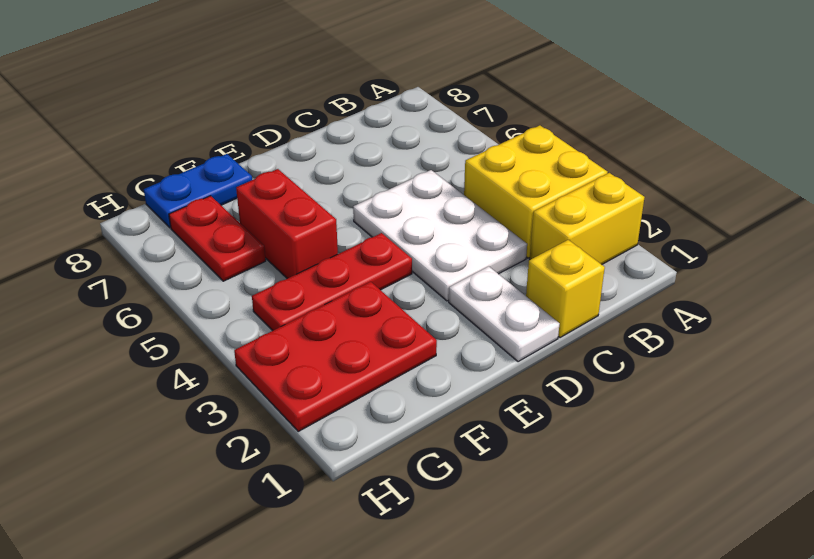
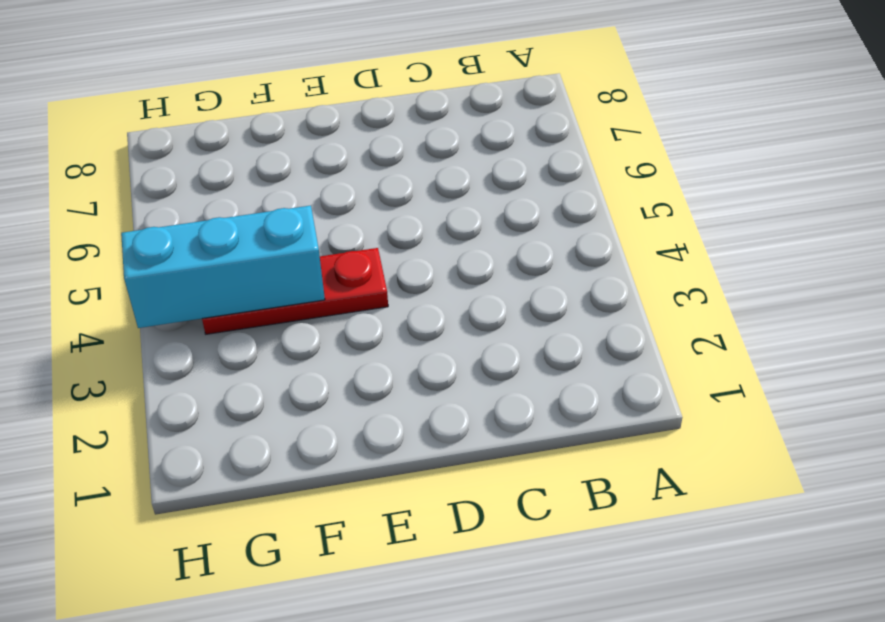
cyan brick F4:H4 level 2 -> none
none -> yellow brick A2:B2 level 1
none -> yellow brick A3:B4 level 1

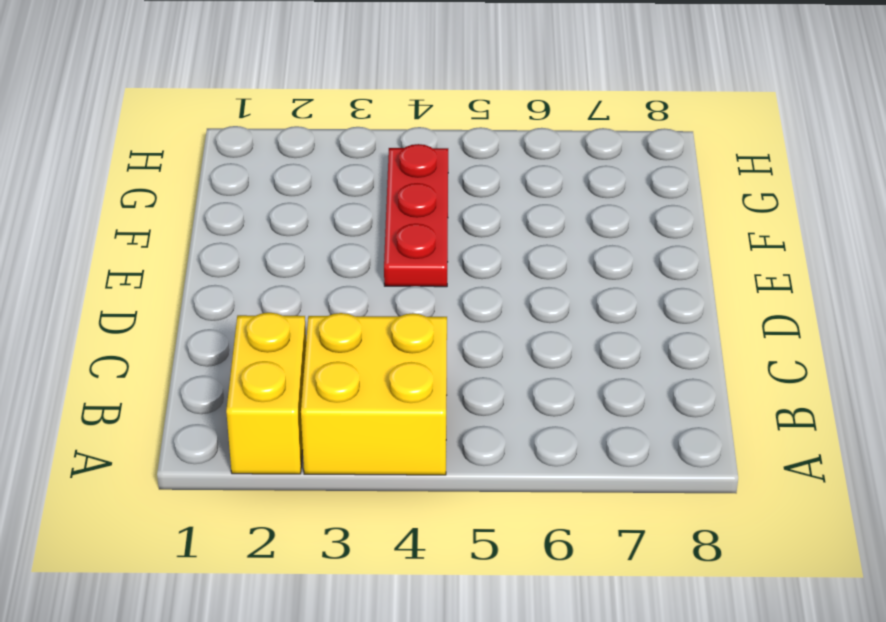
none -> yellow brick C1 level 1
none -> white plate C3:D5 level 1

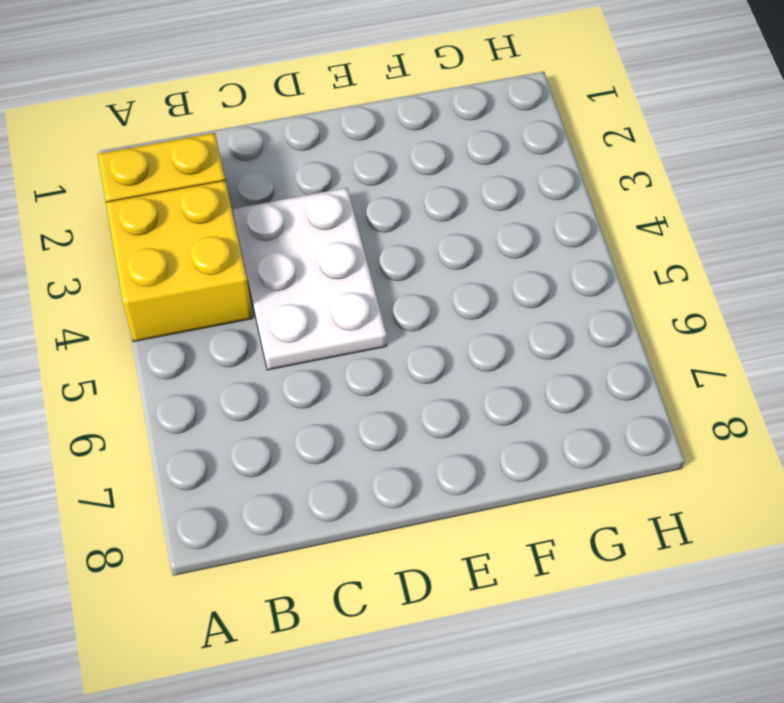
none -> yellow brick C1 level 1
none -> white plate D1:D2 level 1

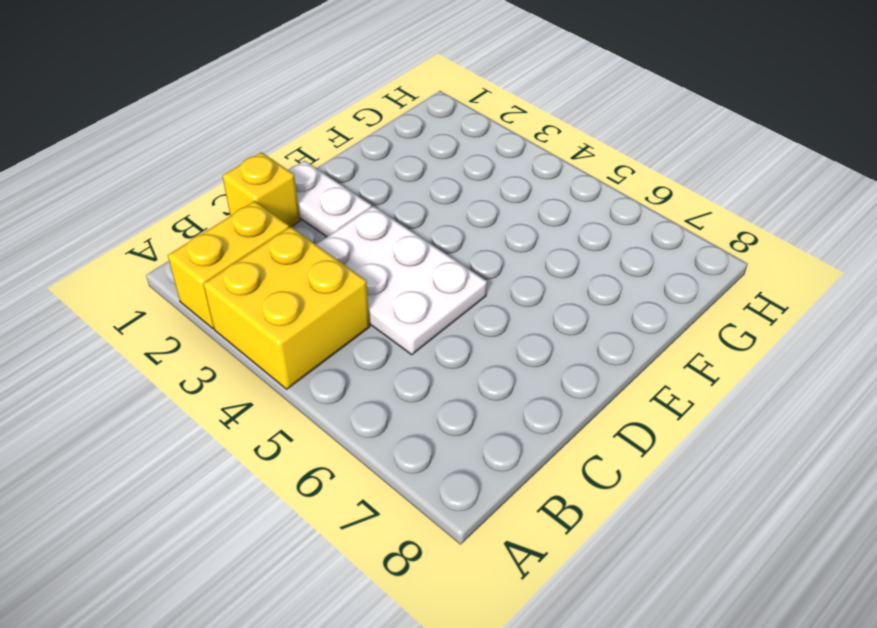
none -> red plate E4:G4 level 1
none -> red plate F2:H3 level 1

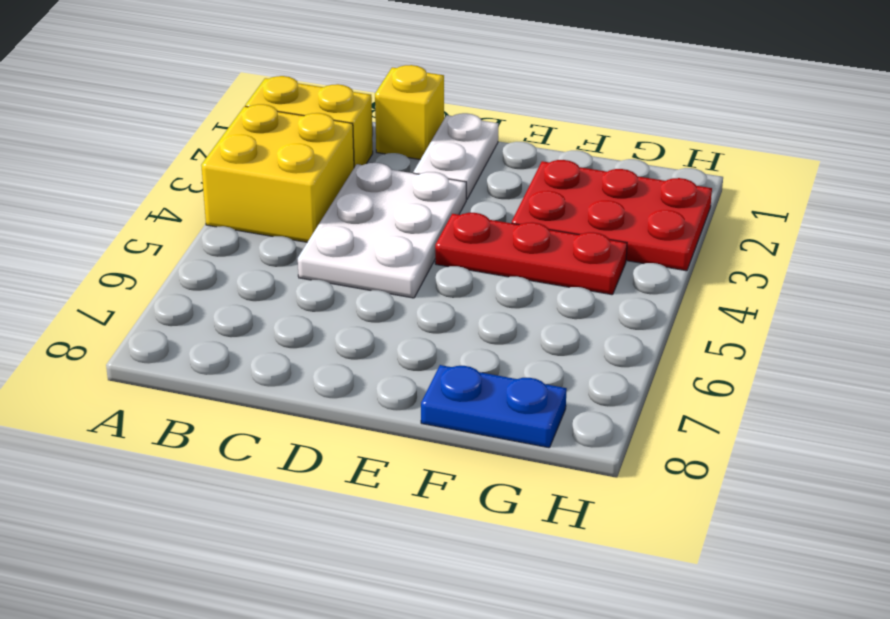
none -> red brick F5:F6 level 1
none -> red plate G6:G7 level 1

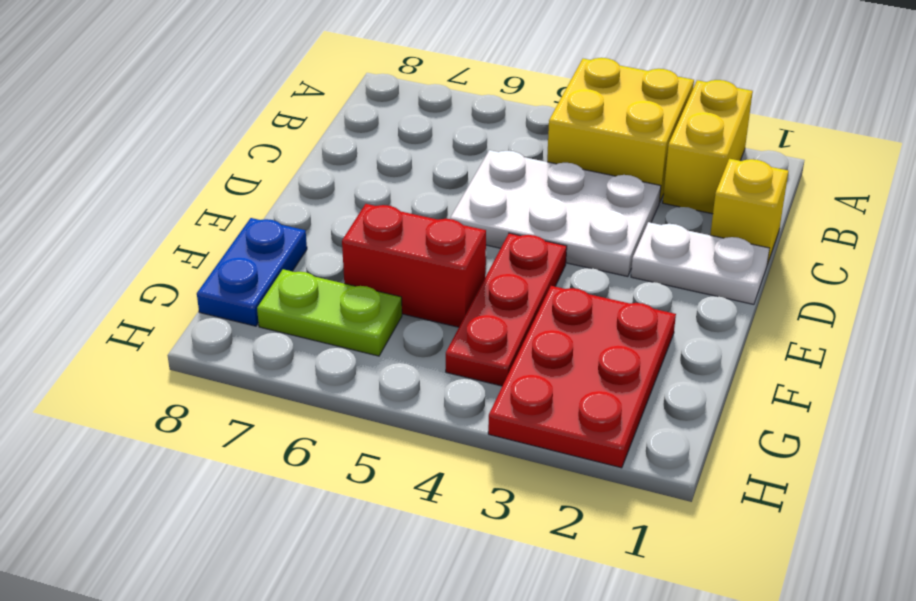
lime plate G6:G7 level 1 -> red plate G6:G7 level 1

